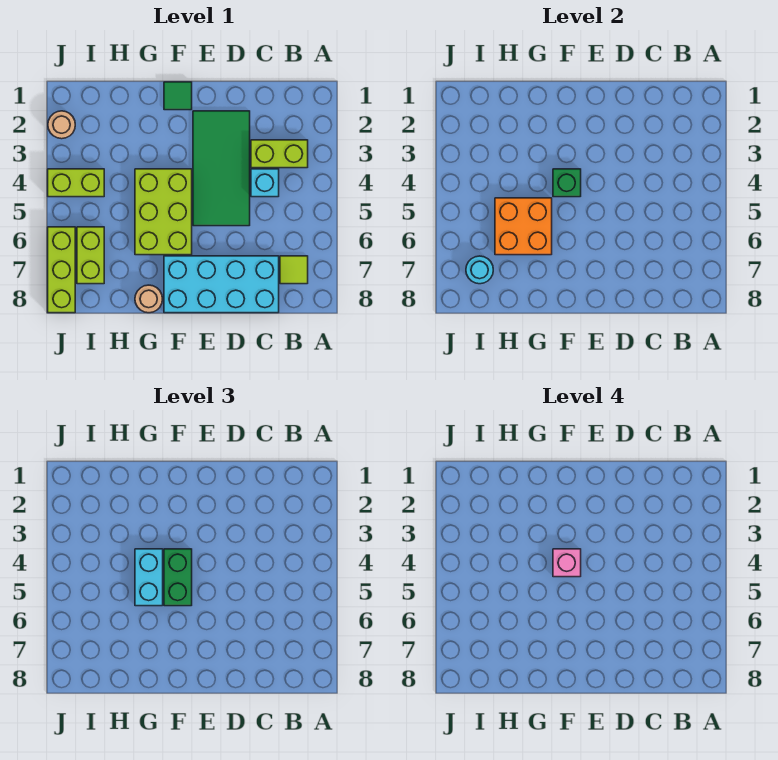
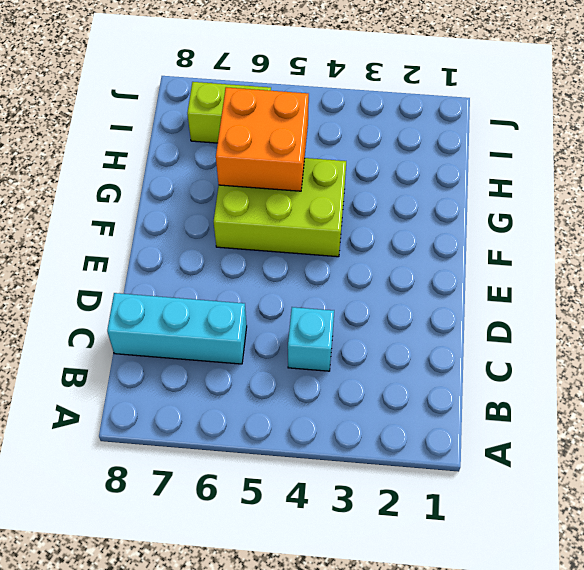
cyan brick C6:C8 level 1 -> cyan brick C7:F8 level 1
none -> lime brick B3:C3 level 1
none -> lime tile B7 level 1
none -> green tile D2:E5 level 1

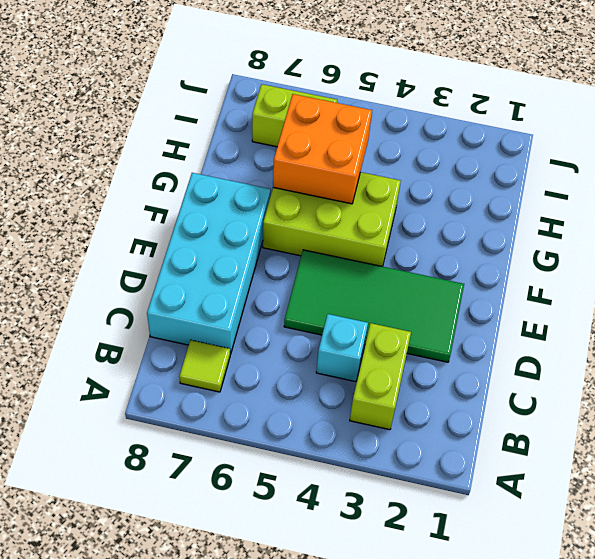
none -> green tile F1 level 1
none -> tan round brick G8 level 1
none -> lime brick I4:J4 level 1

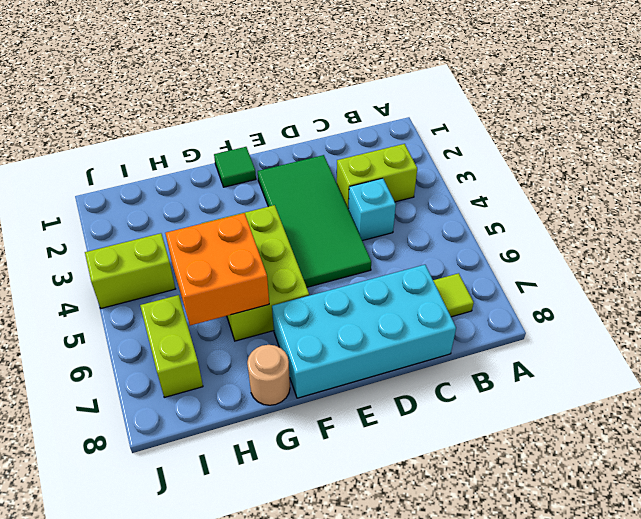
none -> tan round brick J2 level 1
none -> lime brick J6:J8 level 1
none -> green brick F4 level 2

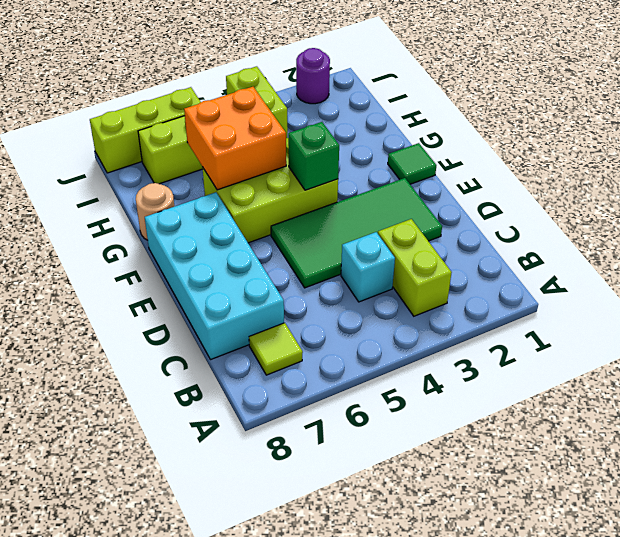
purple round brick J2 level 1 -> tan round brick J2 level 1
none -> cyan round brick I7 level 2
none -> green brick F4:F5 level 3
none -> cyan brick G4:G5 level 3

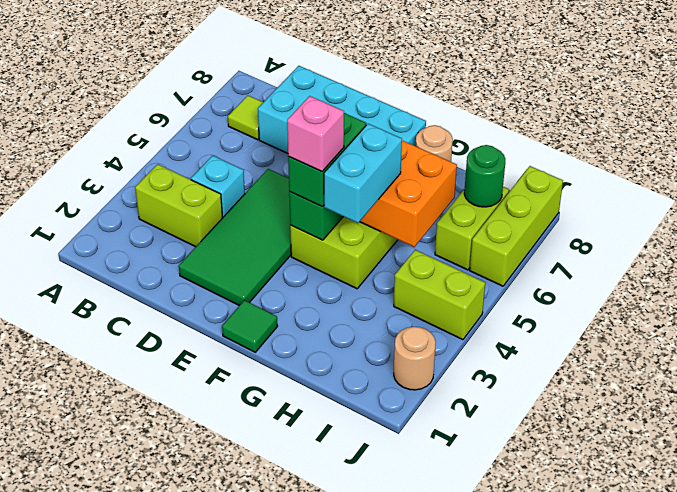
green round brick I7 level 2 -> cyan round brick I7 level 2

